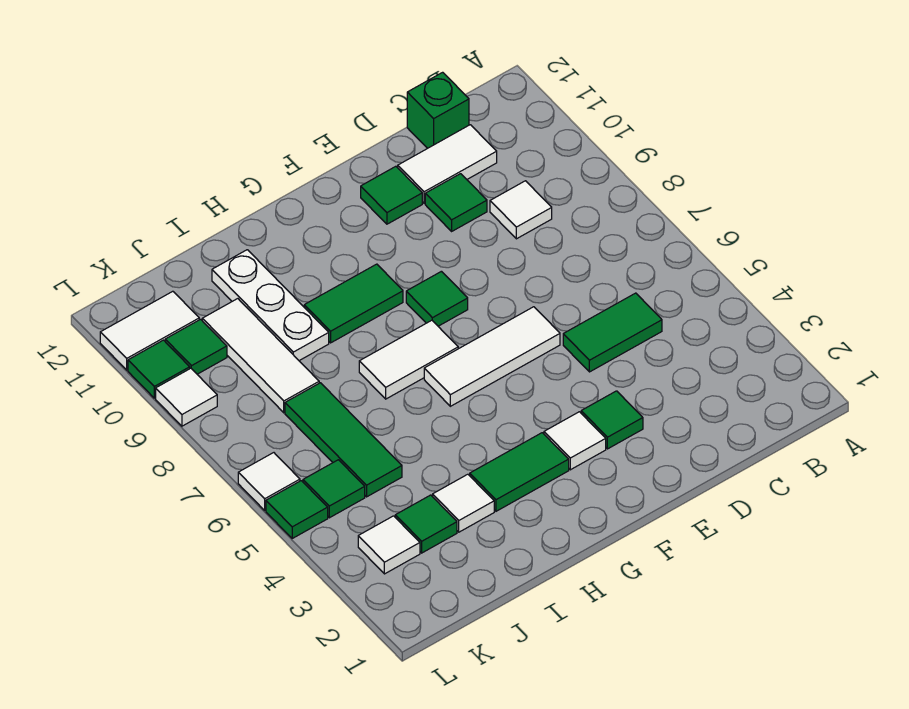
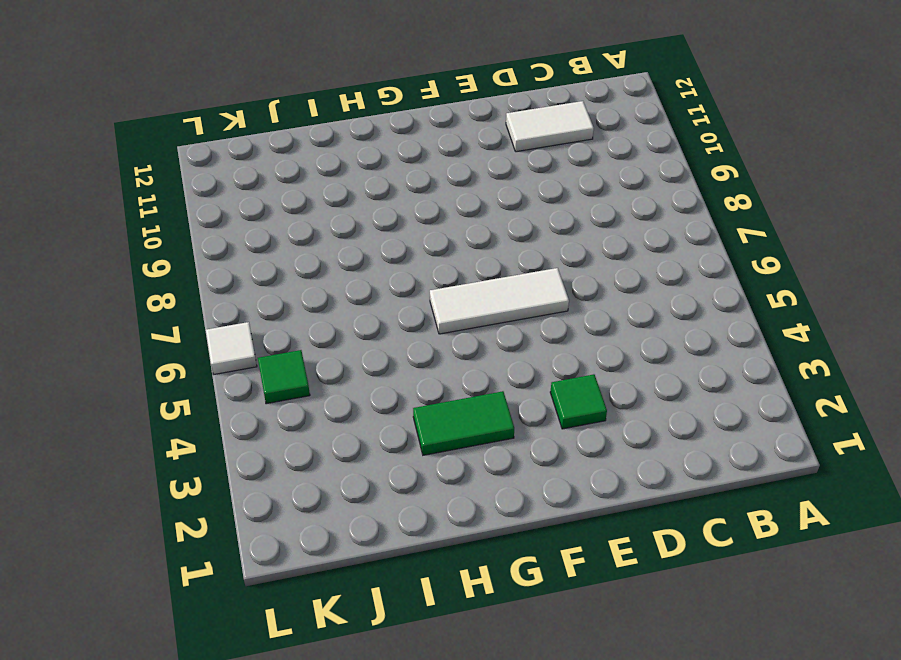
none -> green tile C5:D5 level 1
none -> white tile C9 level 1
none -> green brick C12 level 1

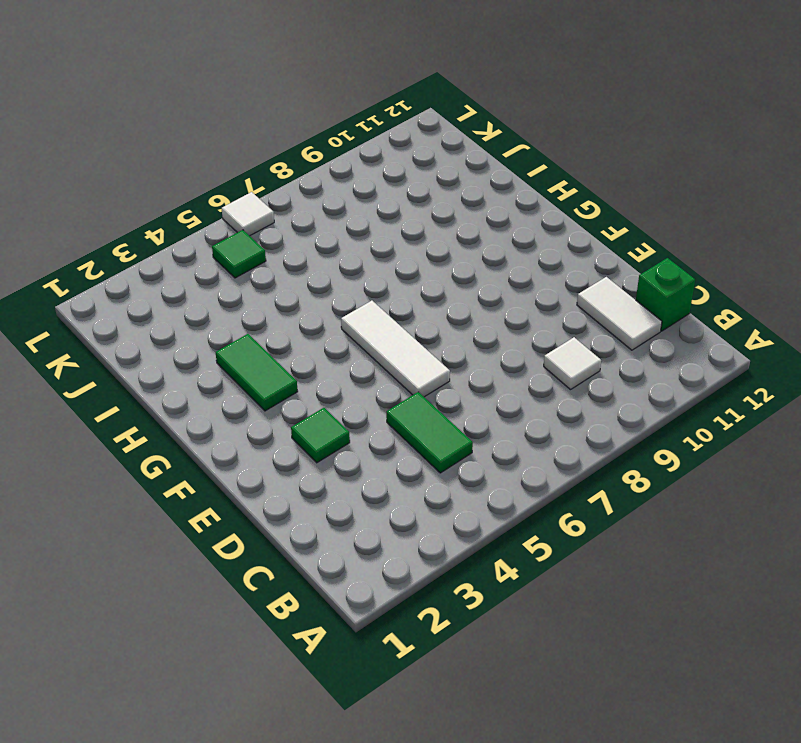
none -> green tile D10 level 1
none -> green tile E11 level 1
none -> white tile F3 level 1

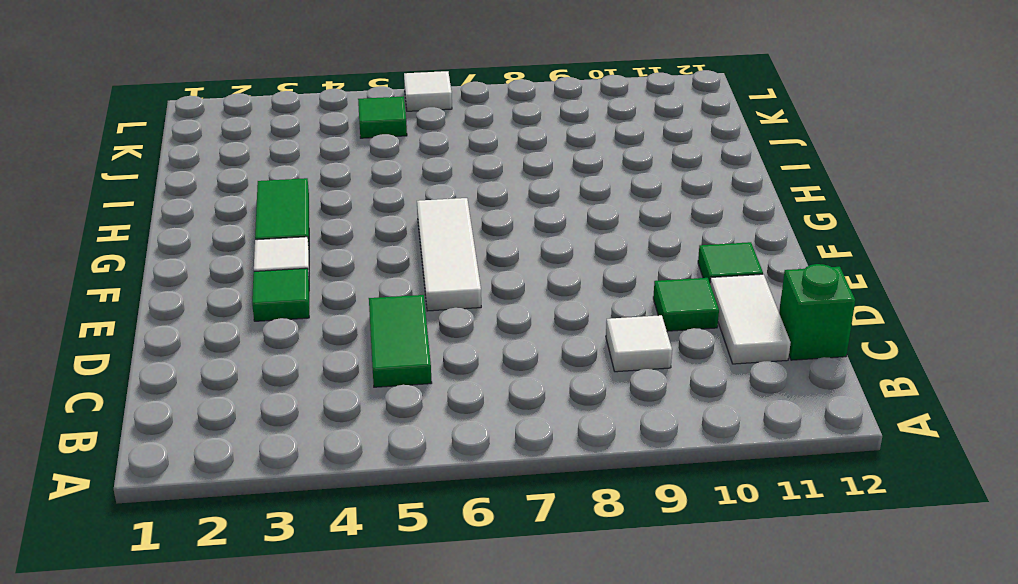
none -> green tile F8 level 1
none -> white tile G7:H7 level 1
none -> green tile G9:H9 level 1

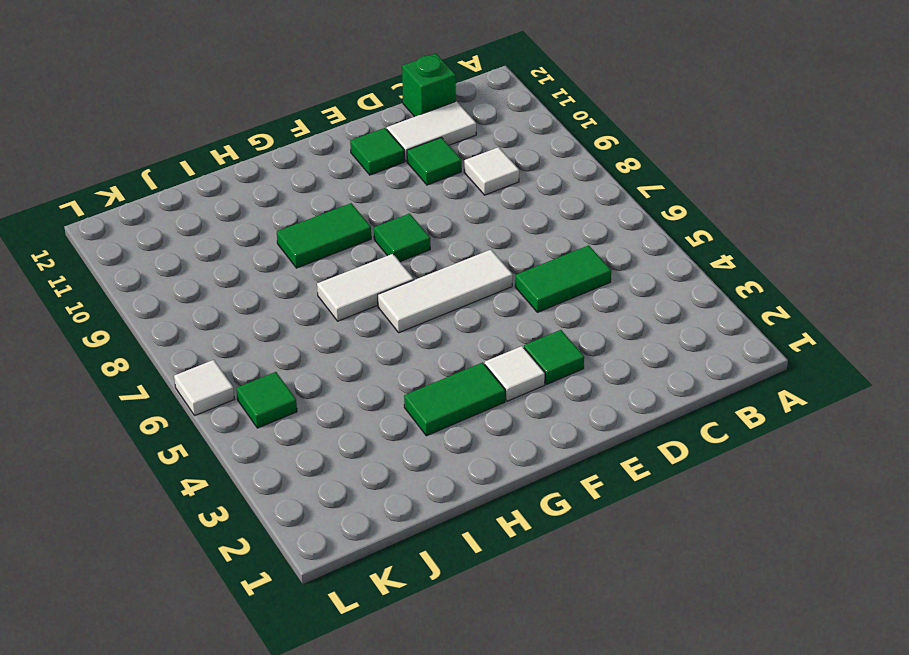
none -> white tile I3 level 1
none -> white plate I9:I11 level 1
none -> green tile J3 level 1

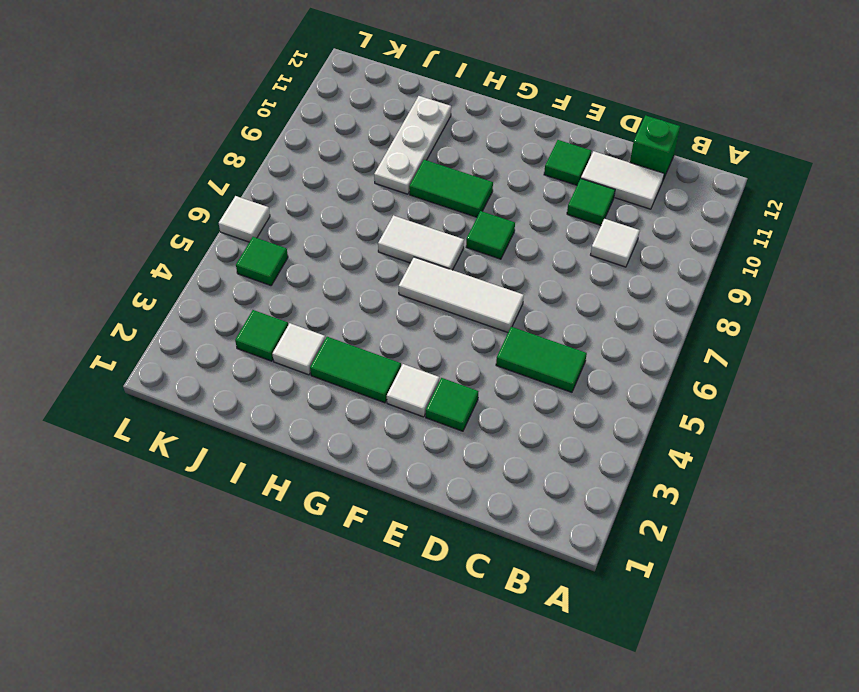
none -> green tile J5:J7 level 1
none -> white tile J8:J10 level 1
none -> white tile K3 level 1

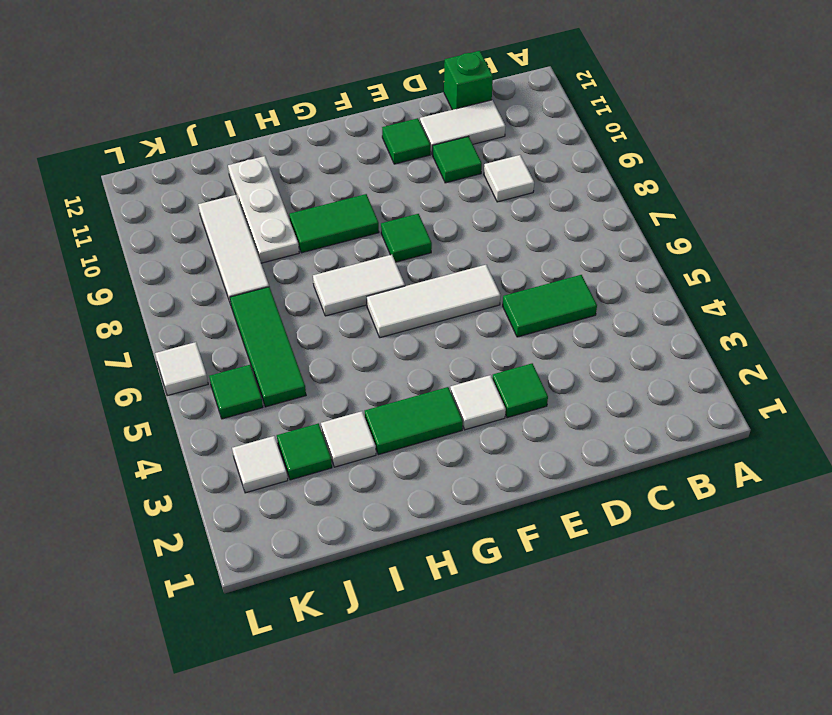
none -> green tile K10 level 1
none -> white tile K11:L11 level 1
none -> green tile L5 level 1

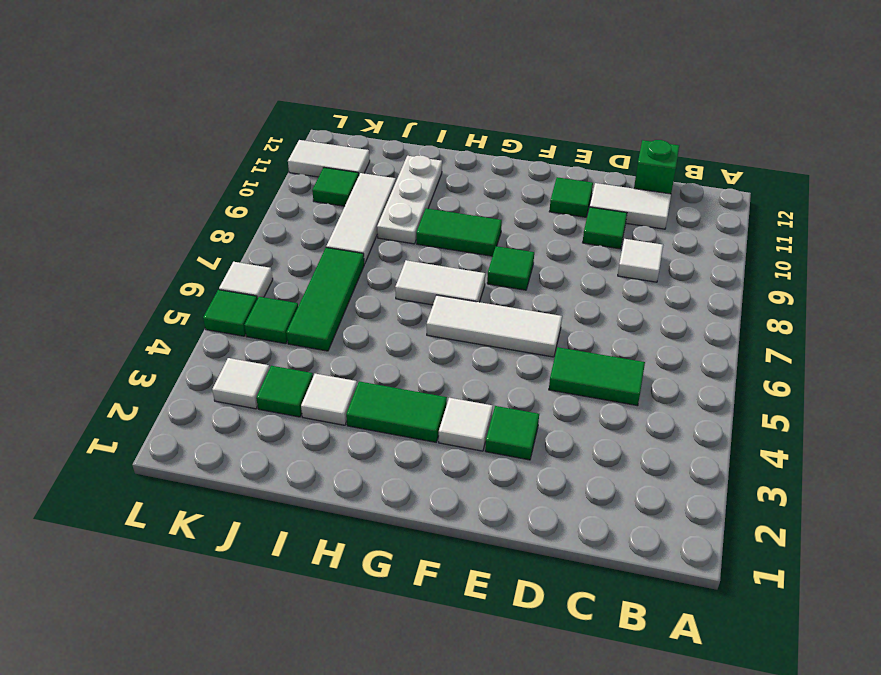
none -> white tile L9 level 1
none -> green tile L10 level 1

